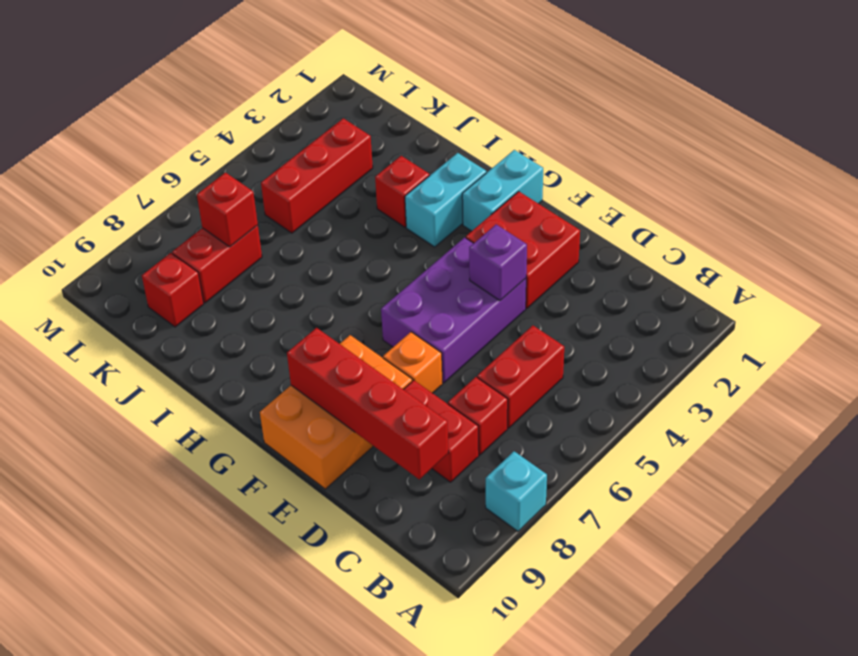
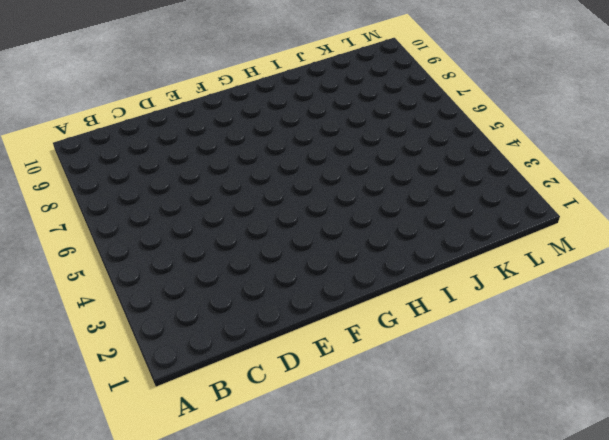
none -> cyan brick A8 level 1
none -> red brick C5:C6 level 1
none -> red brick C7 level 1

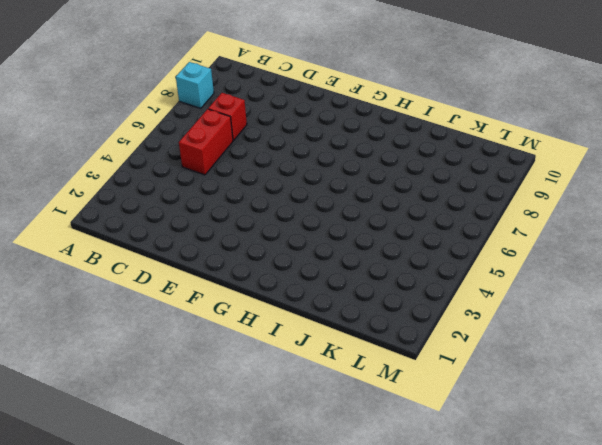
none -> red brick C8:D8 level 1
none -> red brick E2:F3 level 1
none -> purple brick E4:F6 level 1

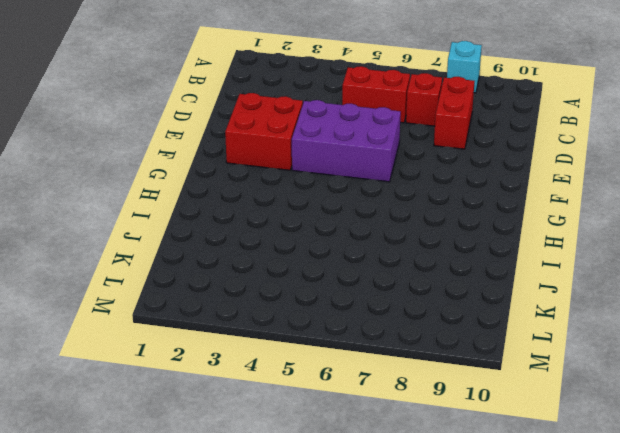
none -> orange brick E7 level 1
none -> orange brick E8:F10 level 1
none -> cyan brick G1:G2 level 1

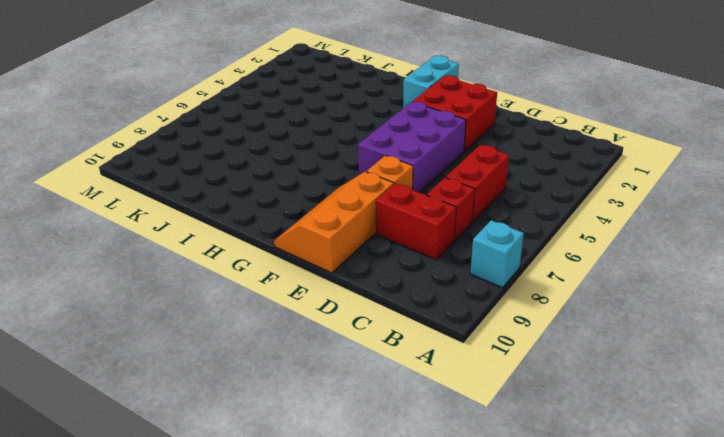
orange slope E8:F10 level 1 top E -> orange brick E8:F10 level 1
none -> cyan brick H2:H3 level 1
none -> red brick I3 level 1
none -> red brick K3:K5 level 1

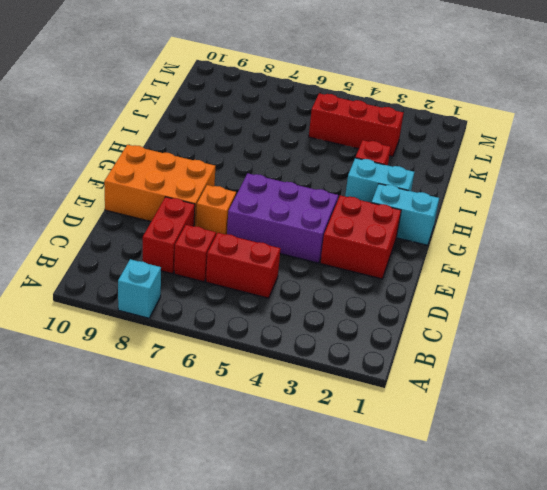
none -> red brick K7:K8 level 1
none -> red brick K9 level 1
none -> red brick C9:F9 level 2

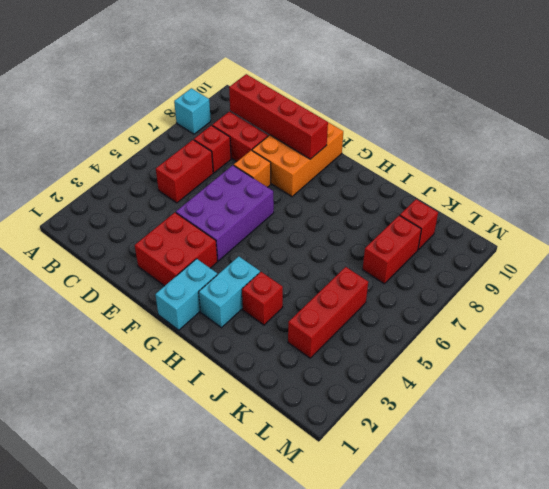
none -> purple brick E4 level 2
none -> red brick K7 level 2

